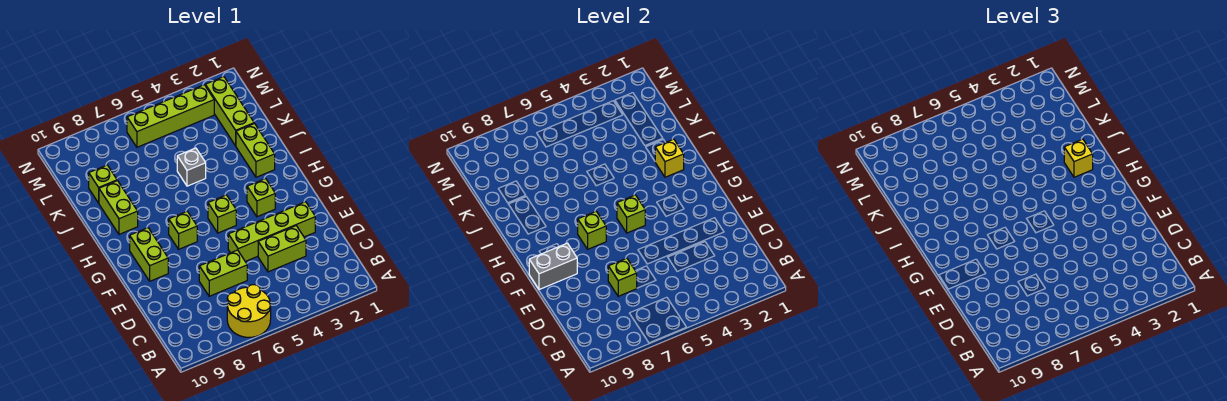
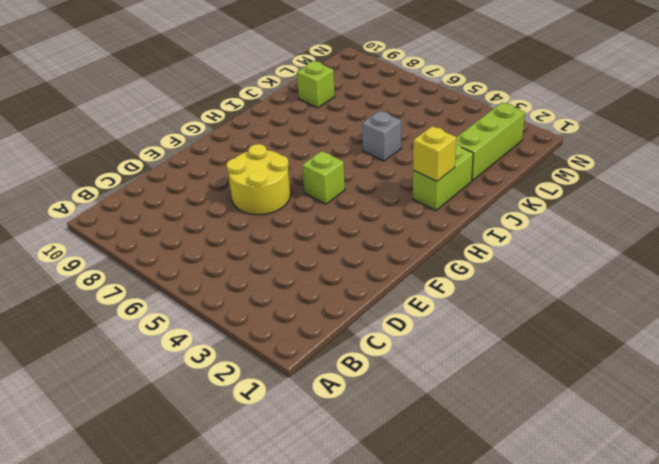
yellow round brick E6:F7 level 1 -> yellow round brick A6:B7 level 1
none -> lime brick D3:D4 level 1
none -> lime brick D6:D7 level 1
none -> lime brick E2:E5 level 1

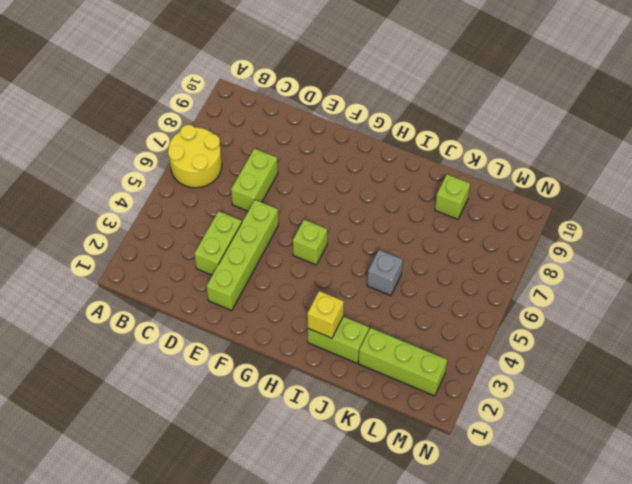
none -> lime brick F9:G9 level 1
none -> lime brick G3 level 1
none -> lime brick G7 level 1

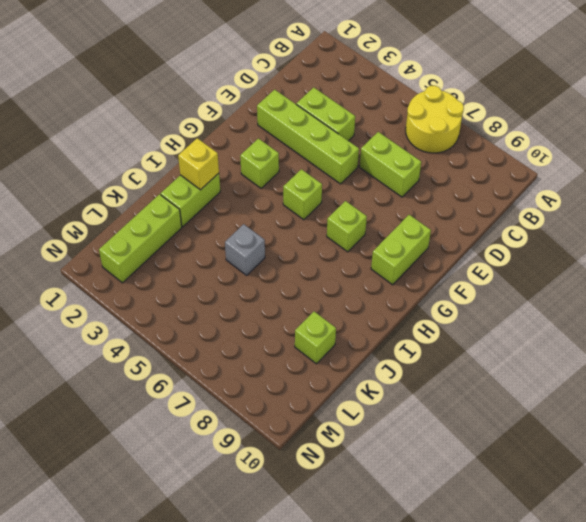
none -> lime brick I9:J9 level 1
none -> lime brick M3:M6 level 1
none -> lime brick D7 level 2

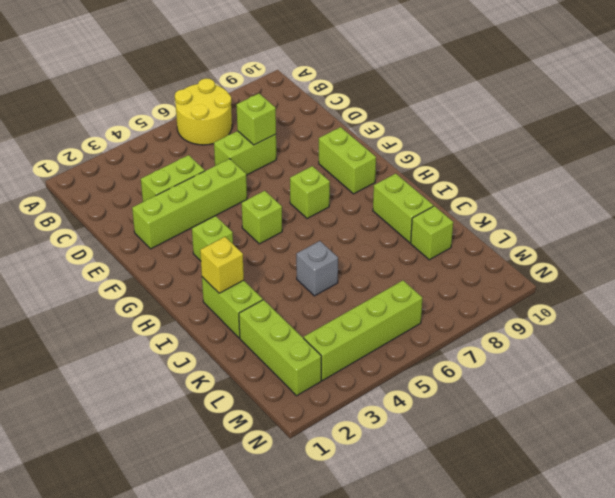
none -> grey brick F9:F10 level 2
none -> lime brick G5 level 2
none -> lime brick G7 level 2

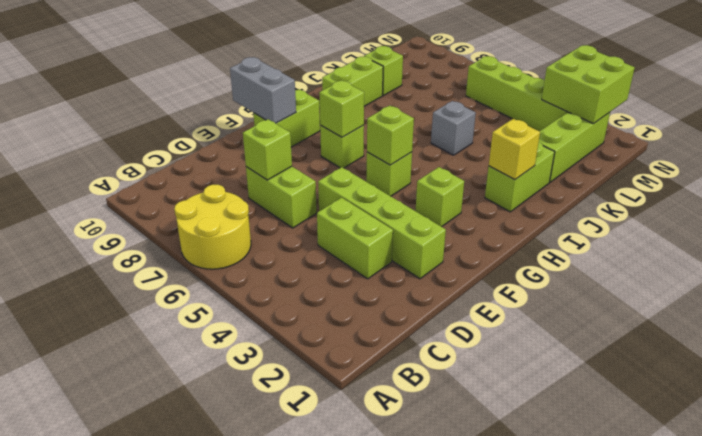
lime brick M2:N3 level 2 -> none
none -> yellow brick I2 level 3

